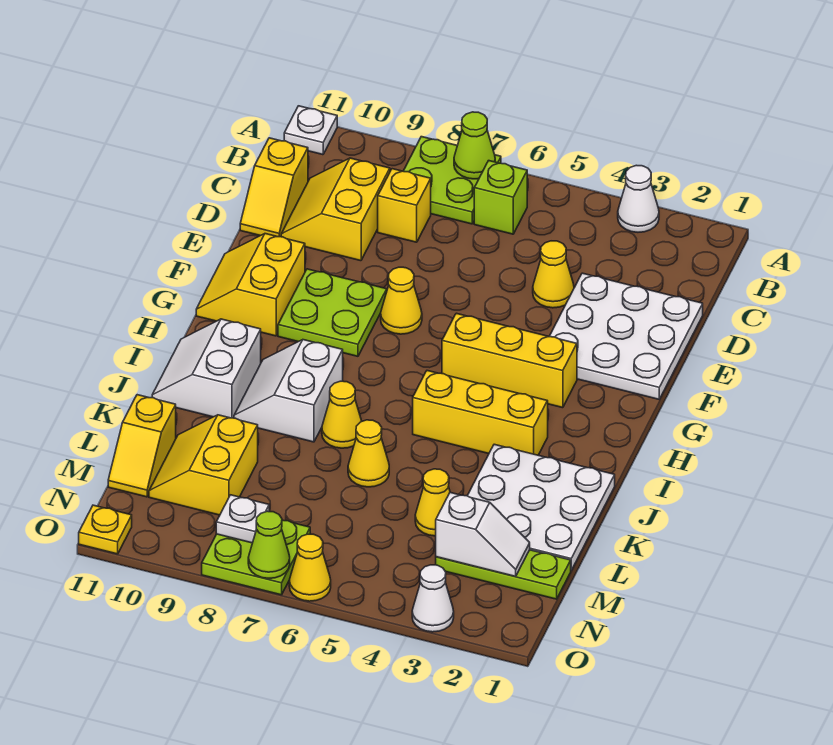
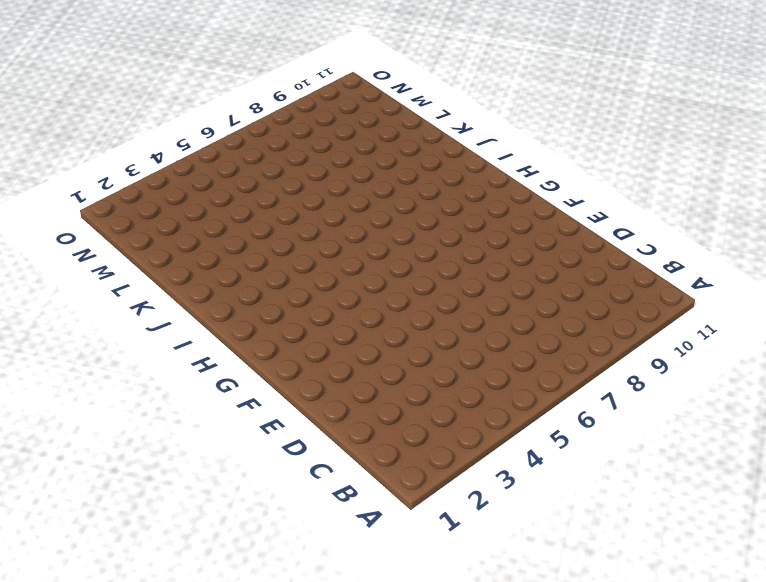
none -> white cone A3 level 1
none -> lime plate A7:B8 level 1
none -> white plate A11 level 1
none -> lime brick B6 level 1

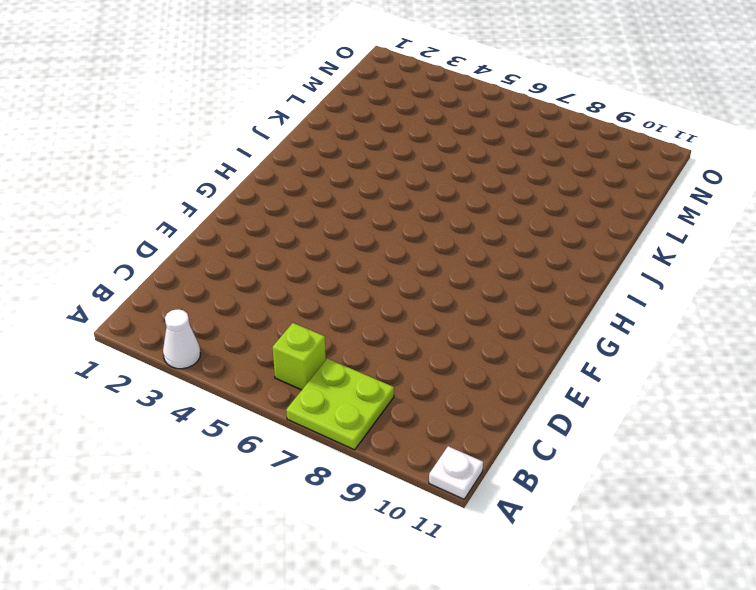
none -> yellow brick C8 level 1
none -> yellow slope C9:D10 level 1 top 9
none -> yellow slope C11:D11 level 1 top C
none -> white plate D1:F3 level 1

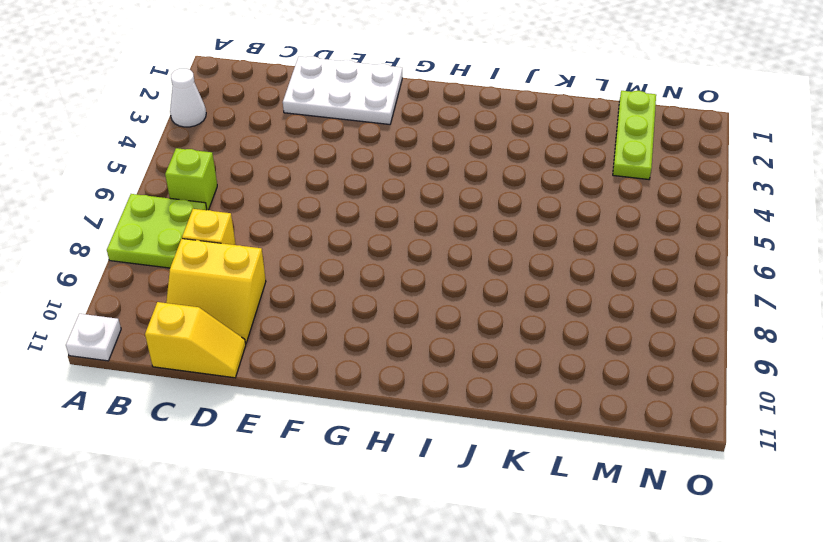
white plate D1:F2 level 1 -> white plate D1:F3 level 1
none -> yellow cone D4 level 1
none -> yellow cone F7 level 1
none -> lime plate F8:G9 level 1
none -> yellow slope F10:G11 level 1 top 10

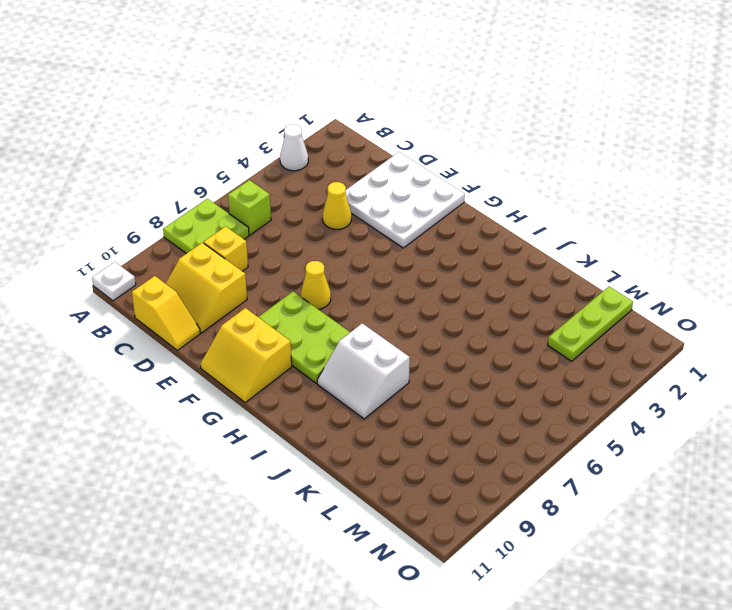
lime plate F8:H9 level 1 -> lime plate F8:G9 level 1
none -> yellow brick G3:G5 level 1
none -> yellow brick I3:I5 level 1
none -> white slope I10:J11 level 1 top 10
none -> white plate J1:L3 level 1

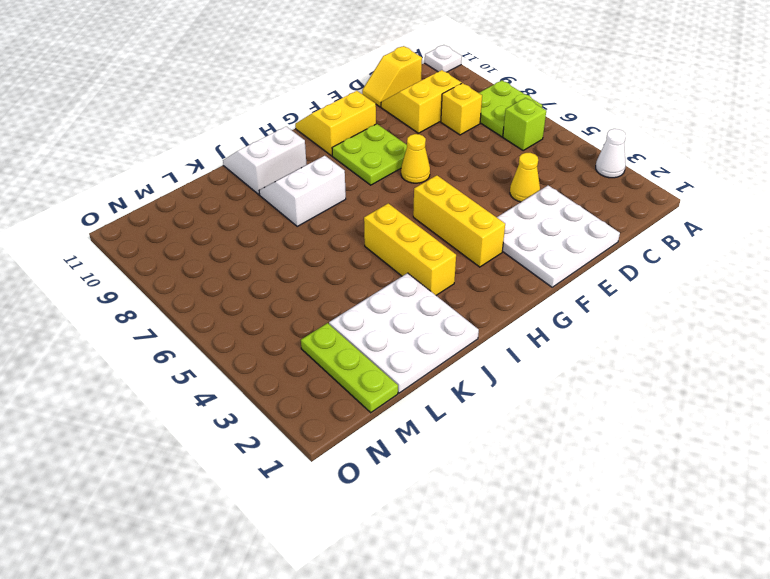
none -> yellow cone J7 level 1
none -> yellow cone K6 level 1
none -> yellow cone L4 level 1
none -> yellow slope L9:M10 level 1 top 9

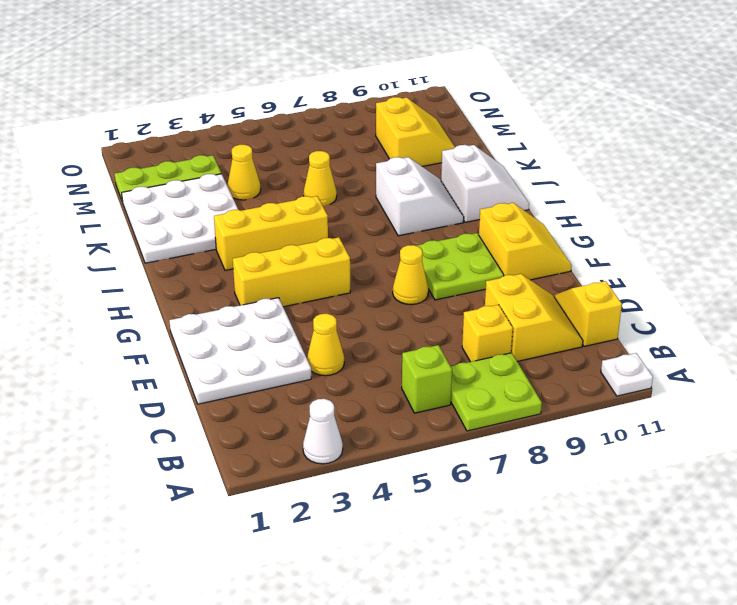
none -> yellow cone J7 level 1
none -> yellow slope L11:M11 level 1 top L
none -> lime plate N7:O8 level 1
none -> white cone O3 level 1

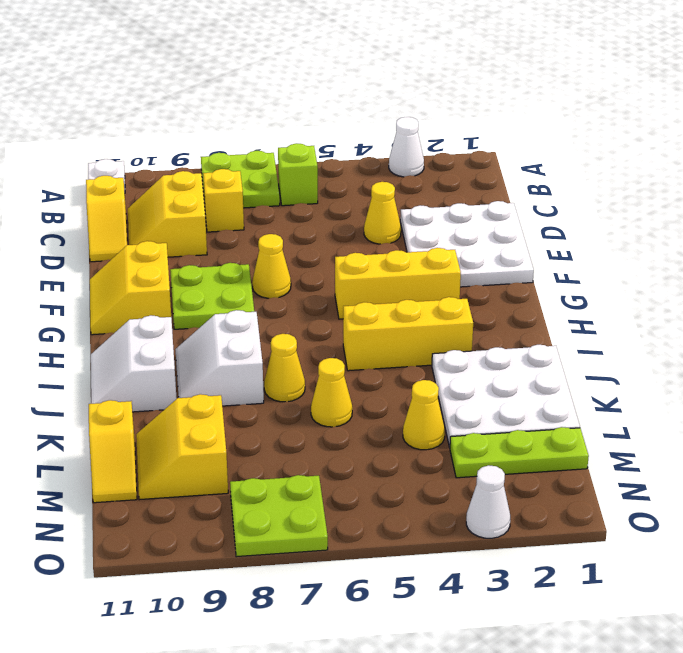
none -> yellow cone O6 level 1
none -> yellow plate O11 level 1
none -> lime cone A7 level 2
none -> white slope M2:M3 level 2 top 3

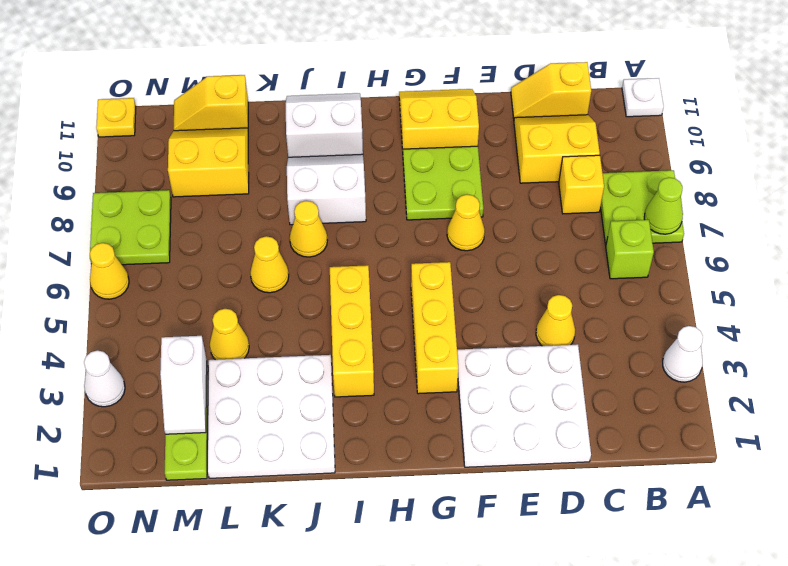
none -> white plate N8 level 2
none -> lime cone O7 level 2

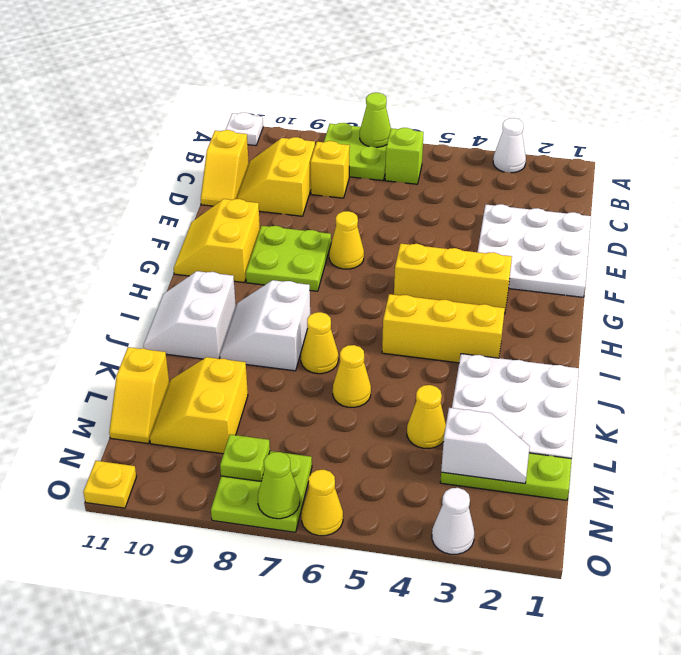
lime plate N8 level 2 -> white plate N8 level 2
none -> yellow cone D4 level 1

